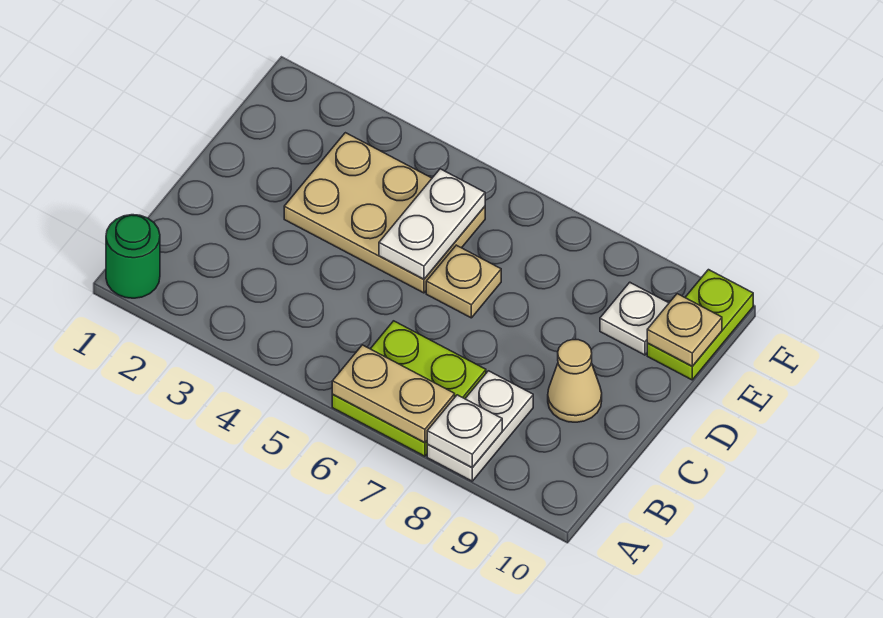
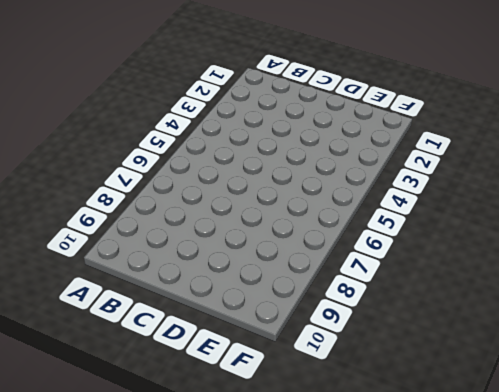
none -> green round brick A1 level 1
none -> lime plate A6:B7 level 1
none -> white plate A8:B8 level 1

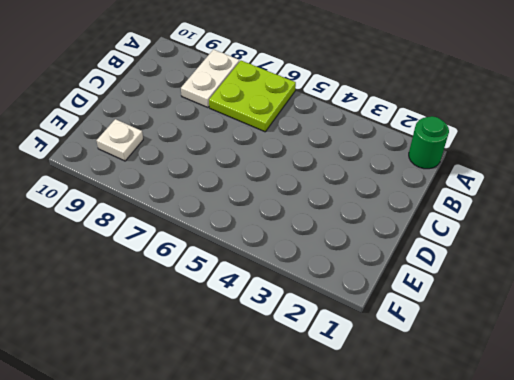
none -> tan cone C9 level 1
none -> tan plate D3:E5 level 1
none -> tan plate D6 level 1

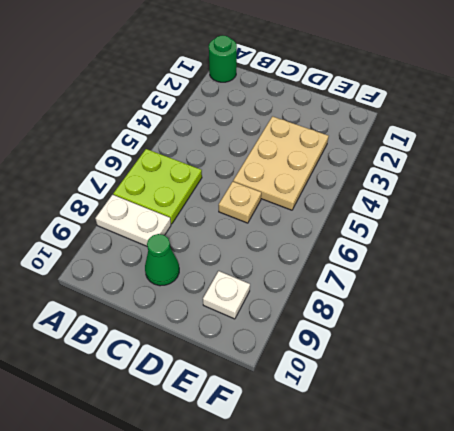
green cone C9 level 1 -> tan cone C9 level 1
none -> lime plate E10:F10 level 1
none -> tan plate A6:A7 level 2
none -> white plate A8 level 2

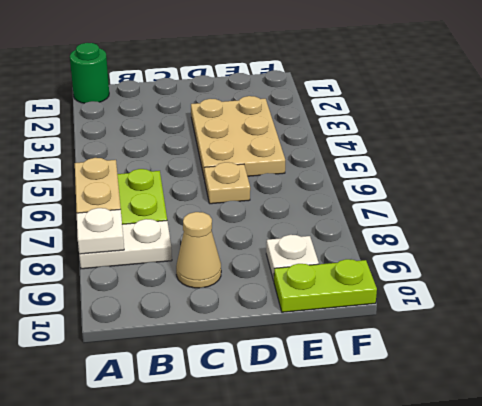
none -> white plate D5:E5 level 2
none -> tan plate E10 level 2

